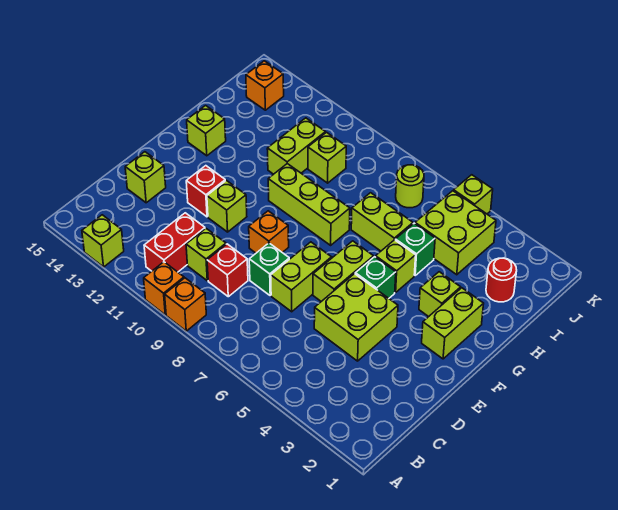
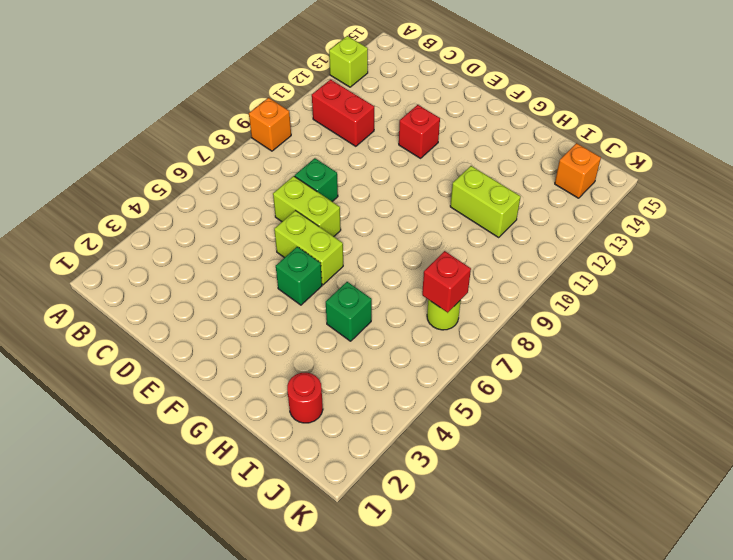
red brick J7 level 2 -> red brick C9 level 1
none -> orange brick A10 level 1
none -> lime brick C10 level 1
none -> lime brick D4:E5 level 1

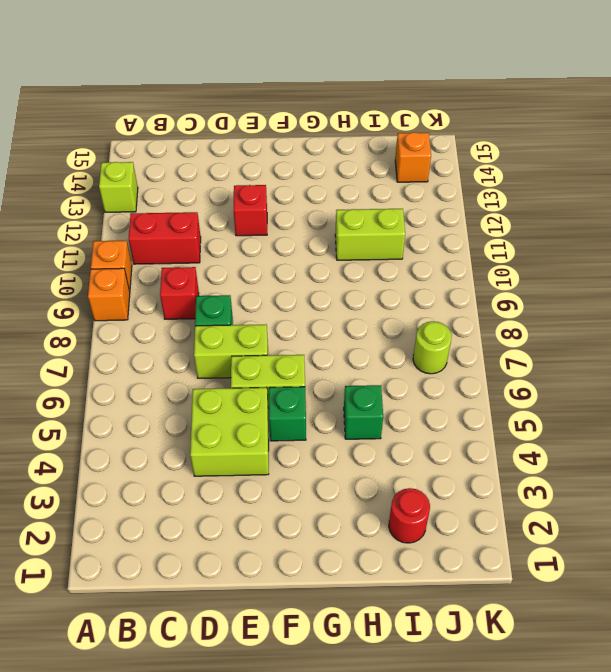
none -> lime brick C10 level 1
none -> lime brick D14 level 1
none -> orange brick E9 level 1

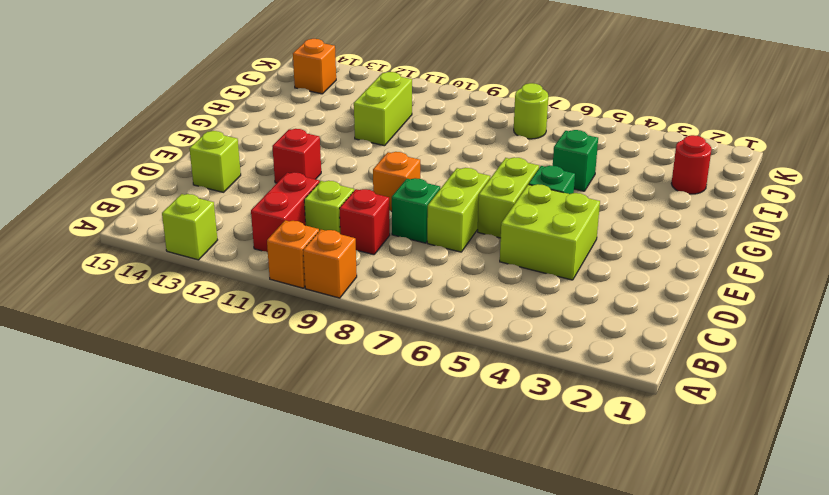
none -> lime brick E11 level 1
none -> lime brick F2:G2 level 1
none -> lime brick G3 level 1

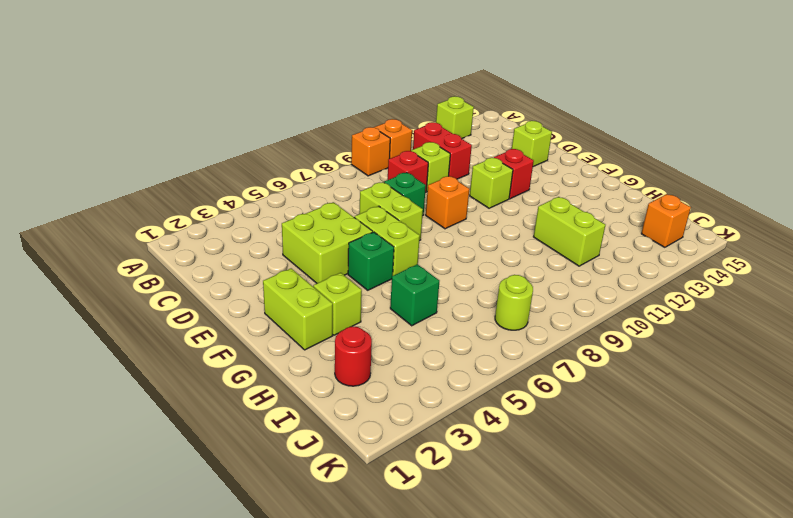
none -> lime brick G5 level 1
none -> lime brick G8:G10 level 1
none -> lime brick G14 level 1

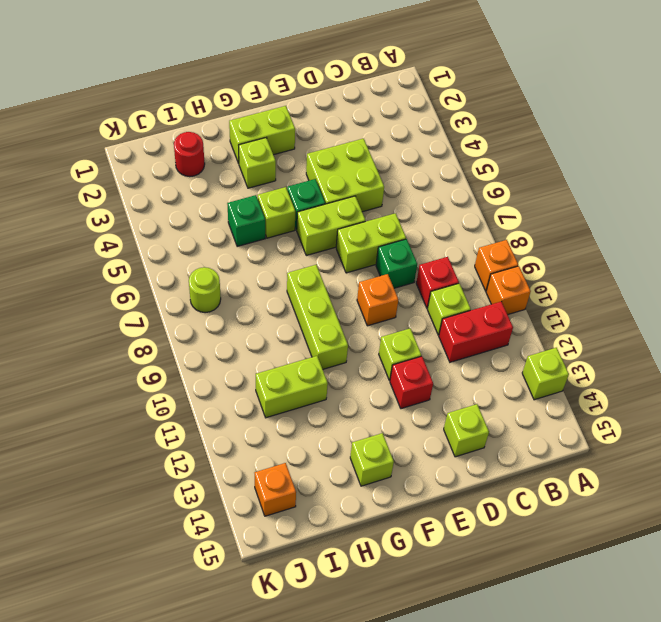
none -> lime brick H6:H7 level 1
none -> lime brick I4:J5 level 1
none -> lime brick I10 level 1

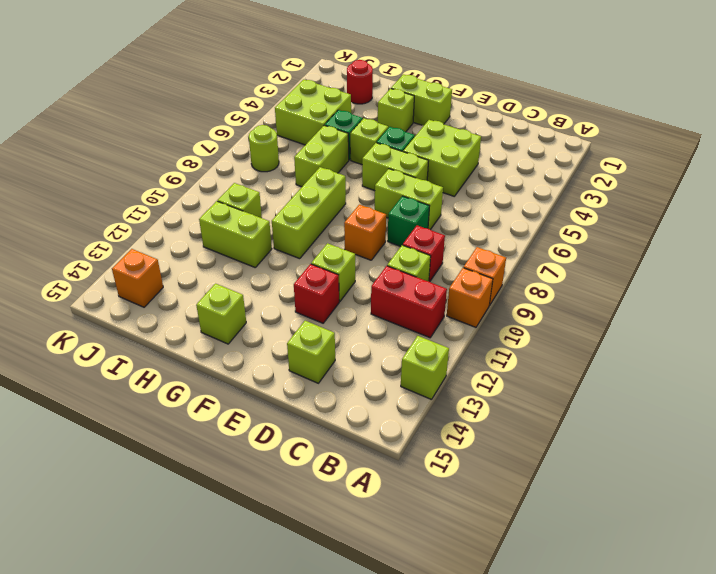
none -> lime brick K5 level 1

